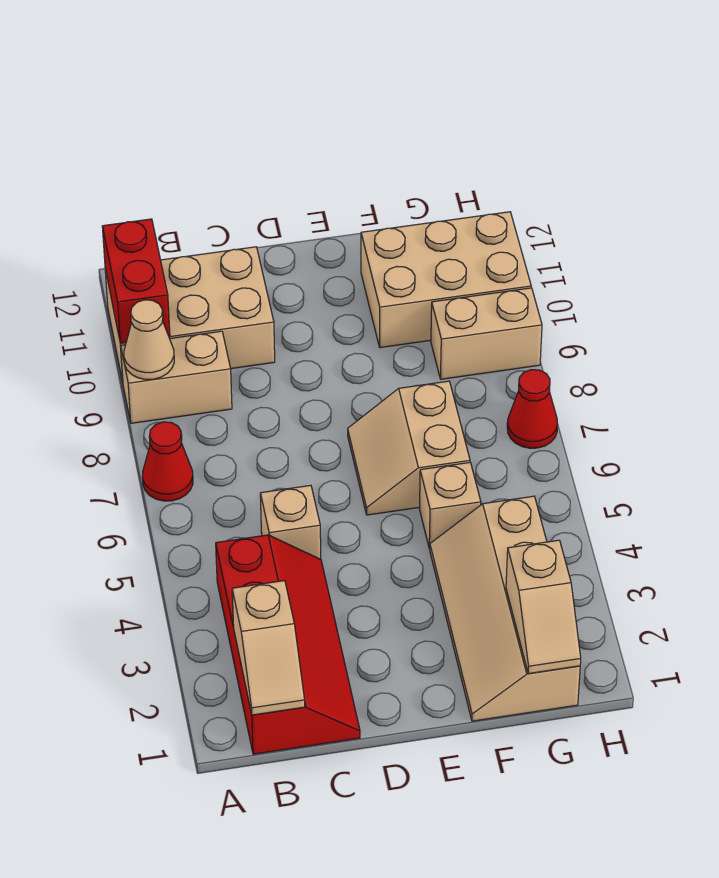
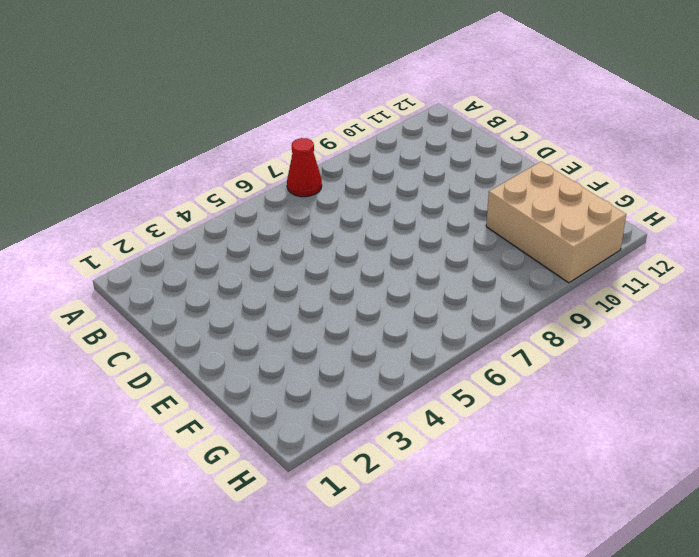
none -> tan brick A9:B9 level 1
none -> tan brick A10:C11 level 1
none -> red slope B1:C4 level 1 top B

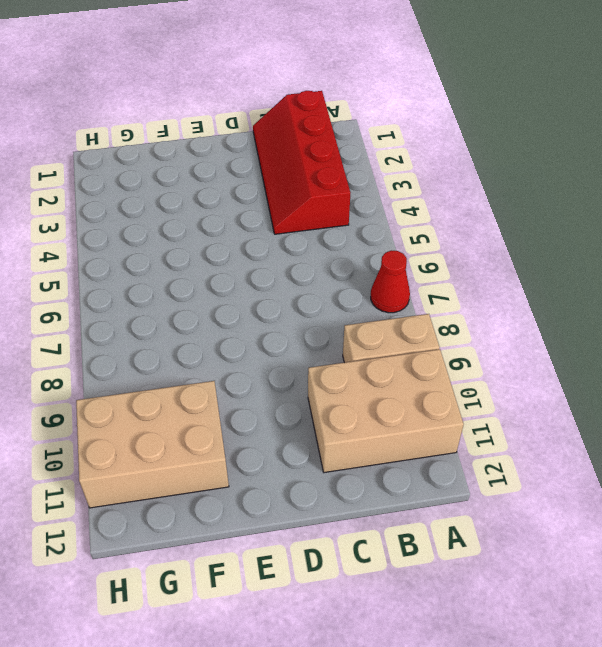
none -> tan brick C5 level 1
none -> tan slope E6:F7 level 1 top F
none -> tan slope F1:G4 level 1 top G

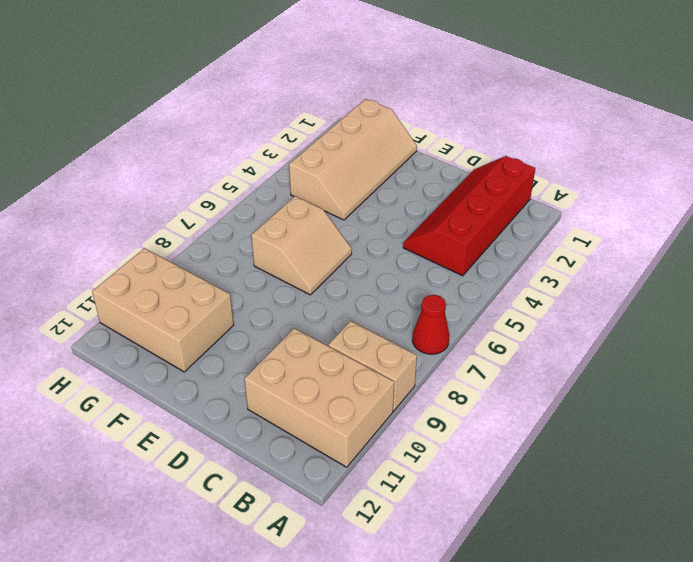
none -> tan brick C5 level 1
none -> tan brick F5 level 1
none -> tan brick G9:H9 level 1

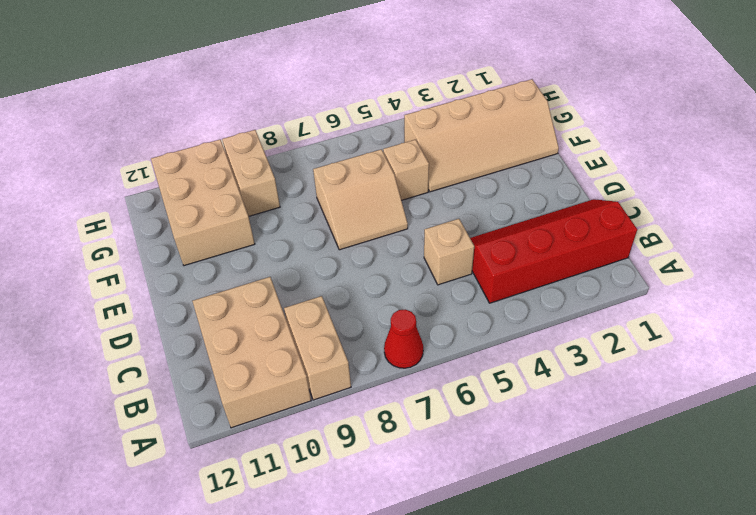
none -> red cone H7 level 1
none -> tan cone A9 level 2
none -> red brick A10:A11 level 2

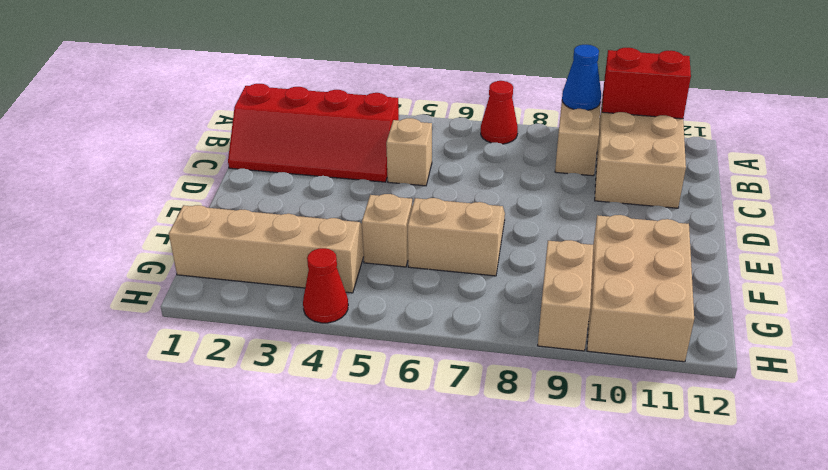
blue cone A9 level 2 -> tan cone A9 level 2
red cone H4 level 1 -> red cone H7 level 1
none -> tan slope B1:B2 level 2 top 2
none -> tan slope G1:G2 level 2 top 2

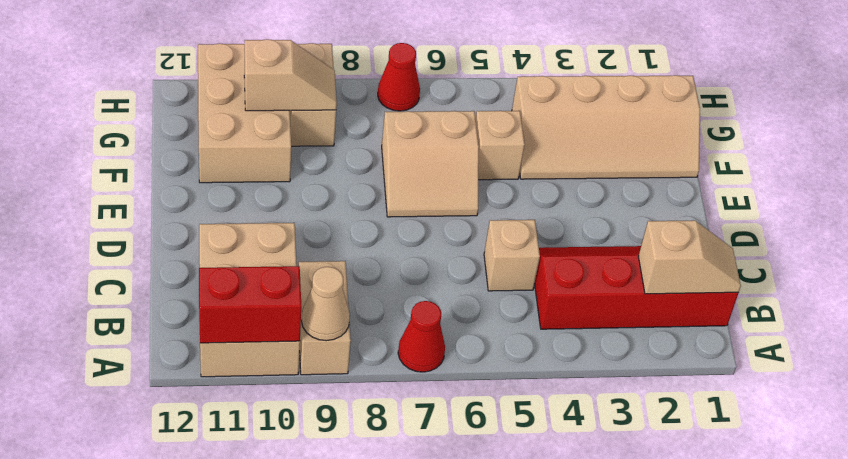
tan slope G9:G10 level 2 top 10 -> tan slope G1:G2 level 2 top 2

